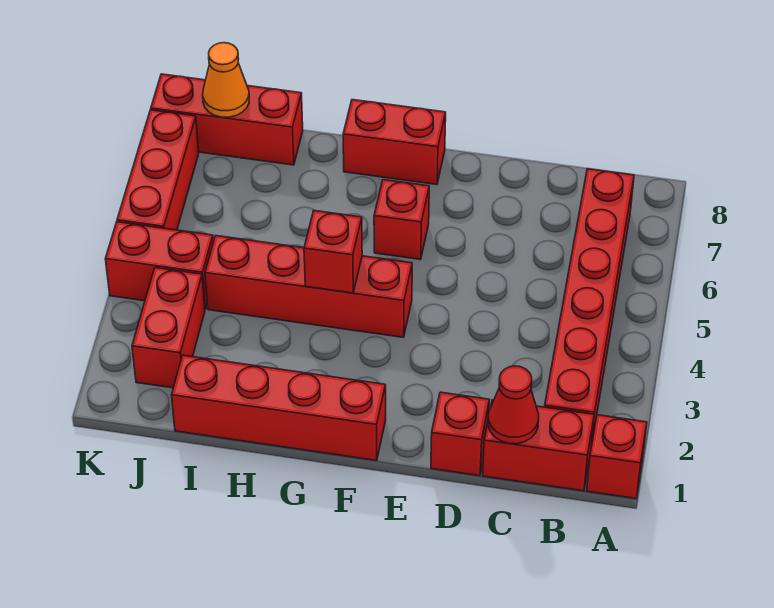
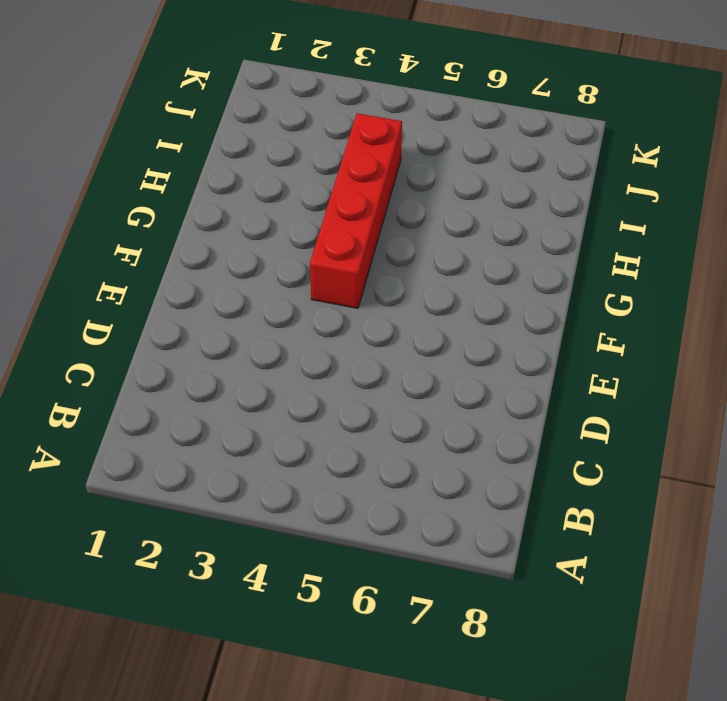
none -> red brick A1 level 1
none -> red brick B1:C1 level 1
none -> red brick B2:B7 level 1

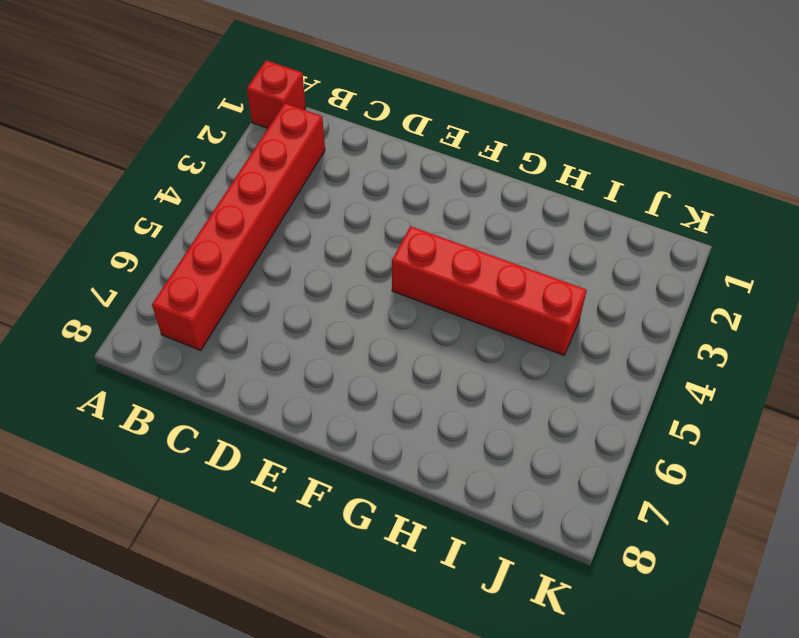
none -> red brick B1:C1 level 1
none -> red brick D1 level 1
none -> red brick F1:I1 level 1

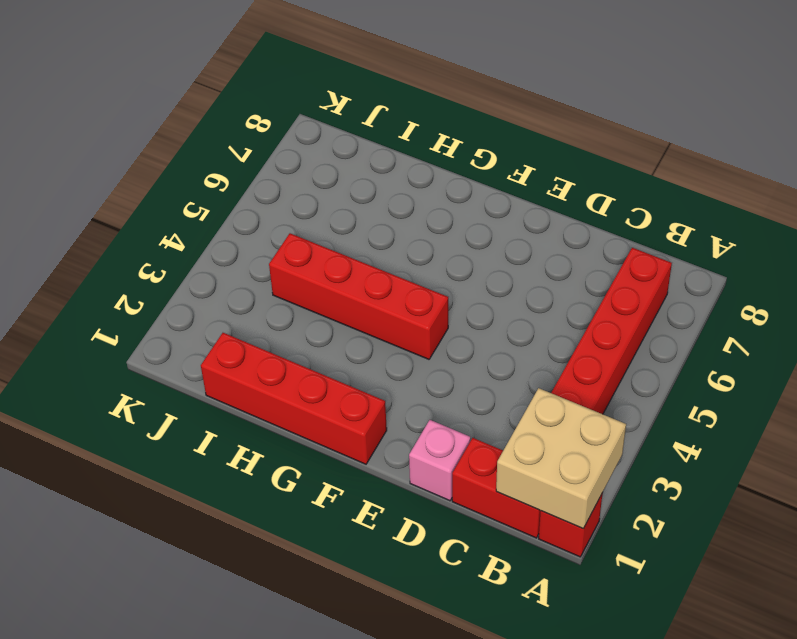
tan brick A1:B2 level 2 -> none
pink brick D1 level 1 -> red brick D1 level 1
none -> red brick F6 level 1
none -> red brick F8:G8 level 1
none -> red brick I8:K8 level 1

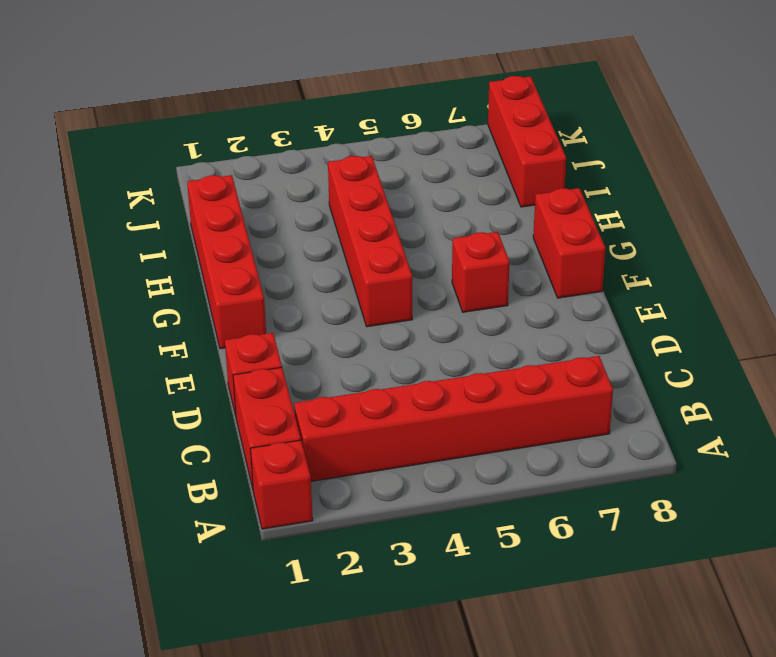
none -> red brick J2:J3 level 1
none -> red brick J4:K4 level 1
none -> red brick K5:K7 level 1

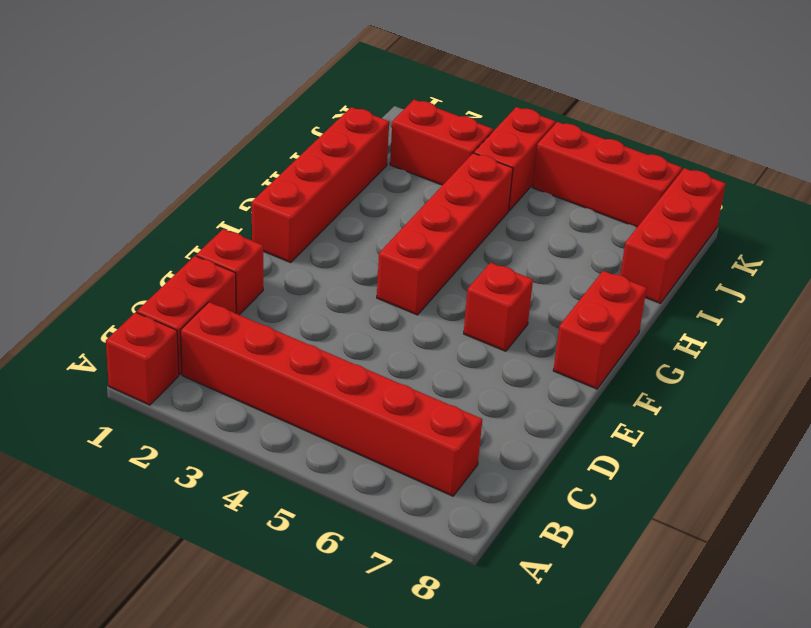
none -> red cone C1 level 2
none -> red brick G4 level 2
none -> orange cone J8 level 2

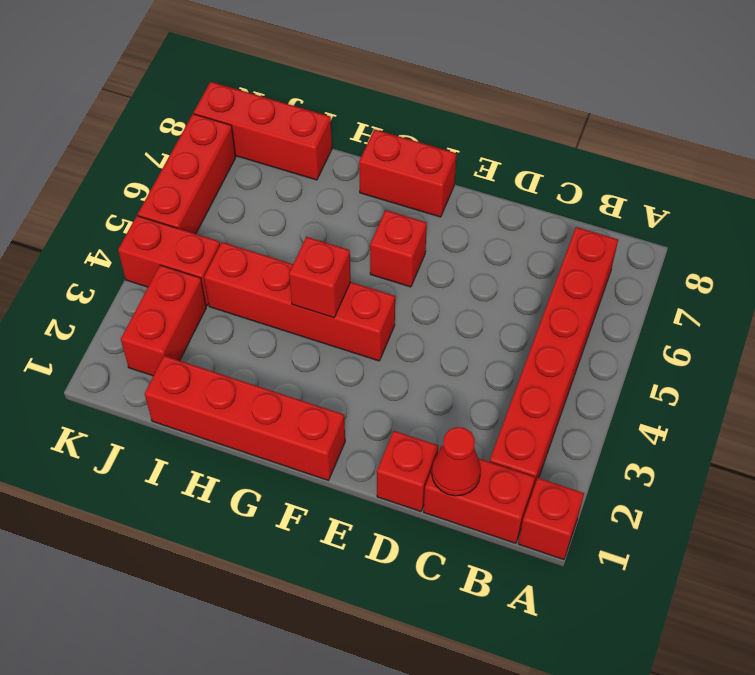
none -> orange cone J8 level 2

